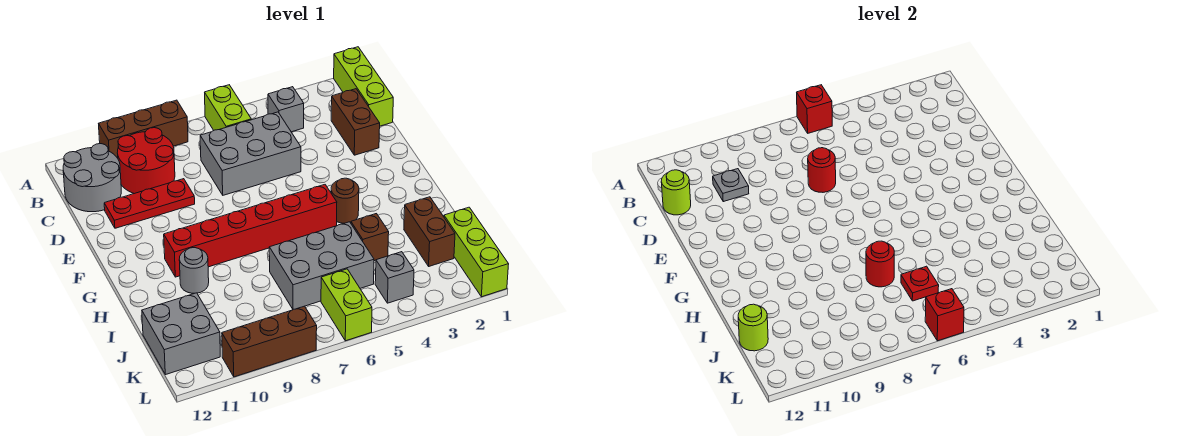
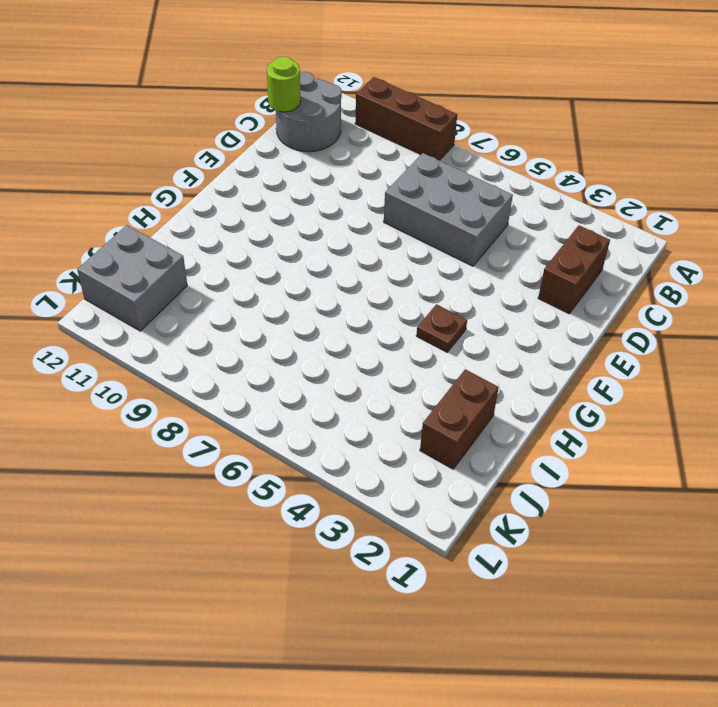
brown plate G4 level 1 -> brown round brick G4 level 1
none -> lime brick A1:C1 level 1
none -> lime brick A6:B6 level 1
none -> grey brick B4 level 1

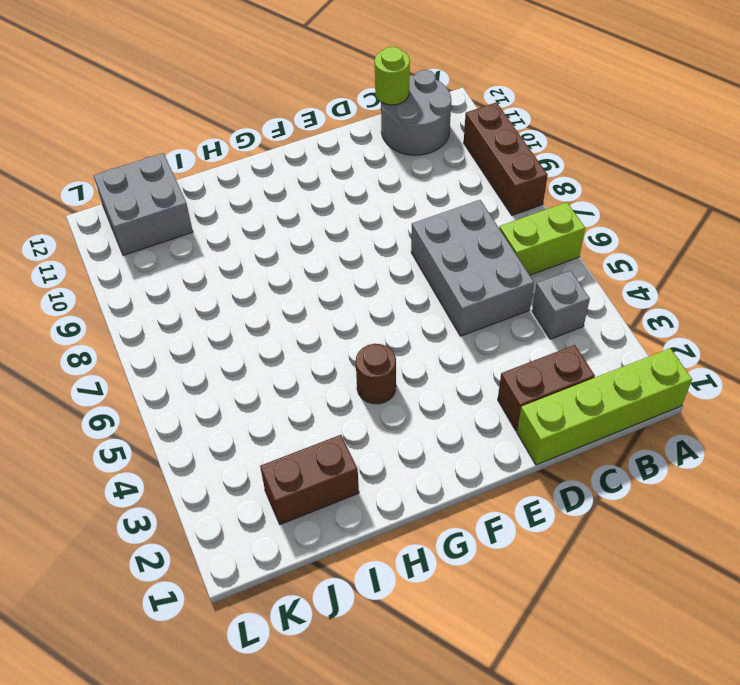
lime brick A1:D1 level 1 -> lime brick A1:C1 level 1
none -> red round brick B9:C10 level 1
none -> red plate D9:D11 level 1
none -> red brick G5:G10 level 1

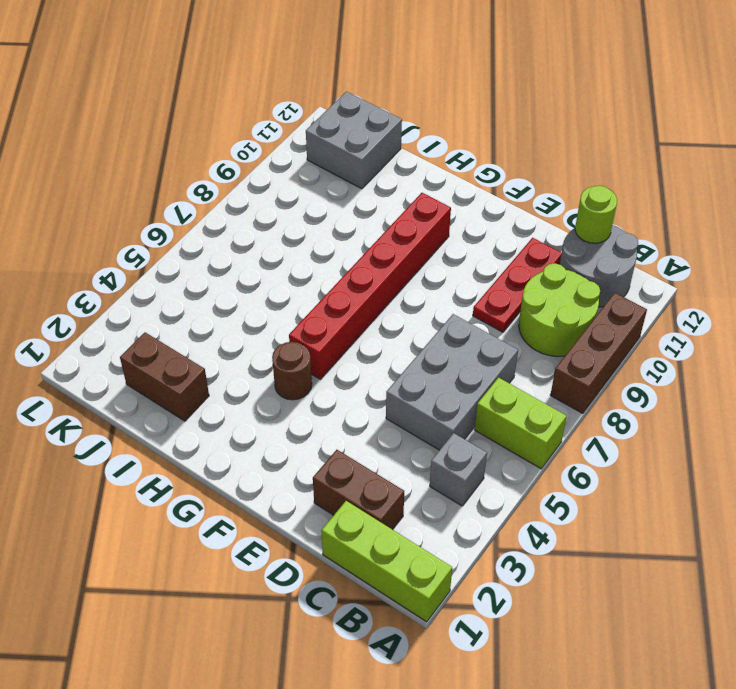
lime round brick B9:C10 level 1 -> red round brick B9:C10 level 1
none -> grey round brick H10 level 1
none -> brown brick I4 level 1
none -> grey brick I5:J7 level 1

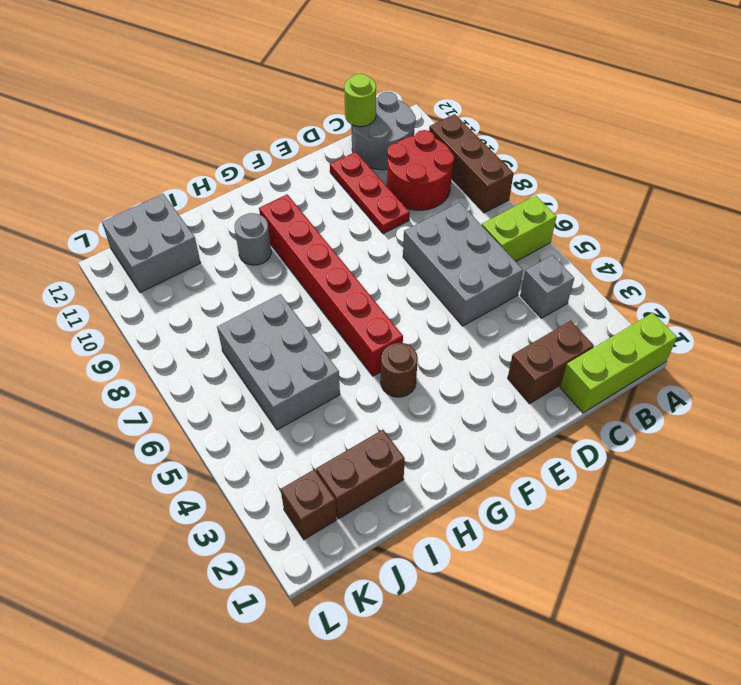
brown brick K2 level 1 -> brown brick I4 level 1
none -> lime brick J1:L1 level 1
none -> grey brick K4 level 1
none -> lime brick K6:L6 level 1

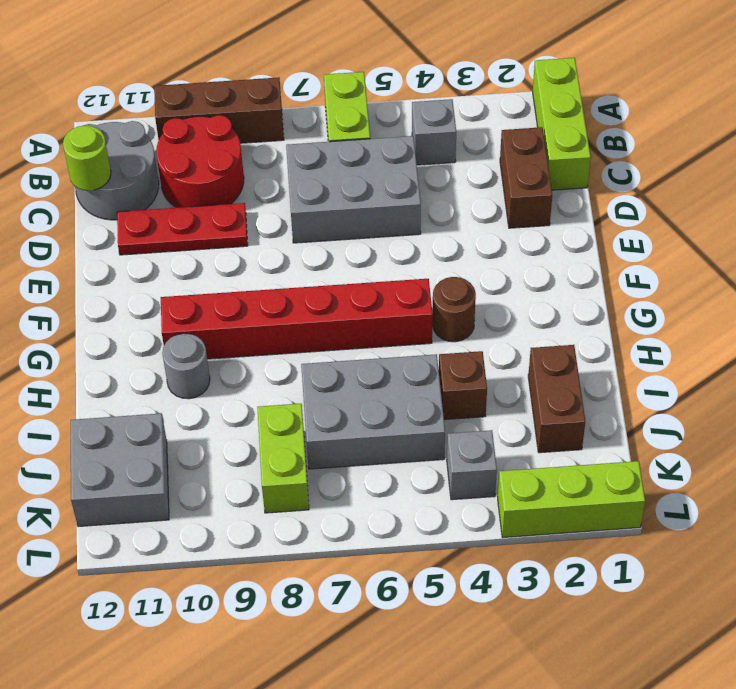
lime brick J8:K8 level 1 -> lime brick K6:L6 level 1
lime brick L1:L3 level 1 -> lime brick J1:L1 level 1
none -> brown brick L8:L10 level 1
none -> red brick A6 level 2
none -> grey plate C10 level 2

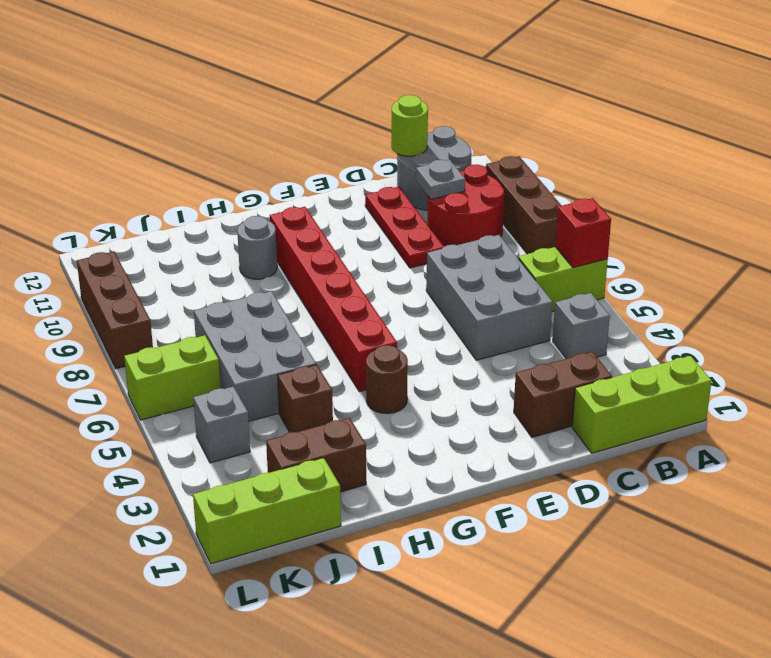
none -> grey brick J11:K12 level 1
none -> red round brick D7 level 2
none -> red round brick I7 level 2

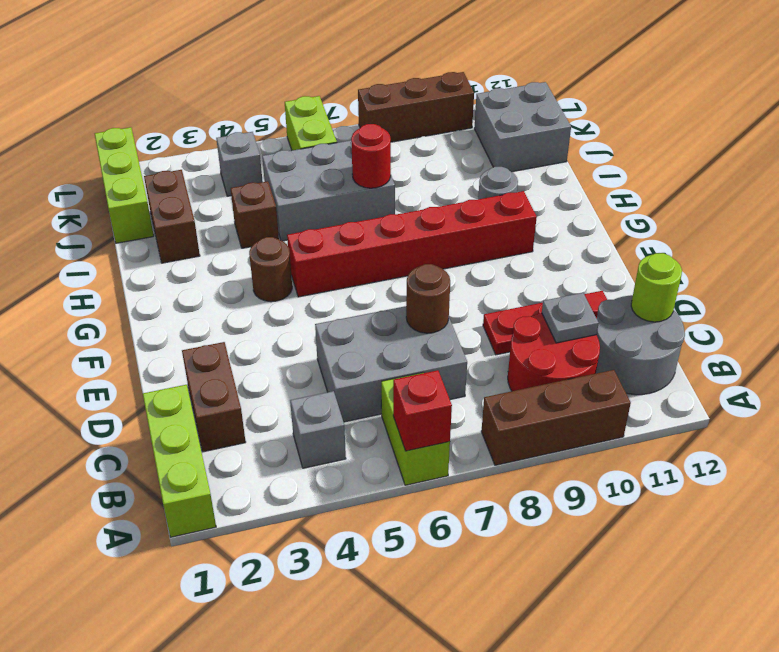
brown round brick D7 level 2 -> red round brick D7 level 2
none -> red plate J6 level 2
none -> lime round brick J12 level 2
none -> red brick L6 level 2

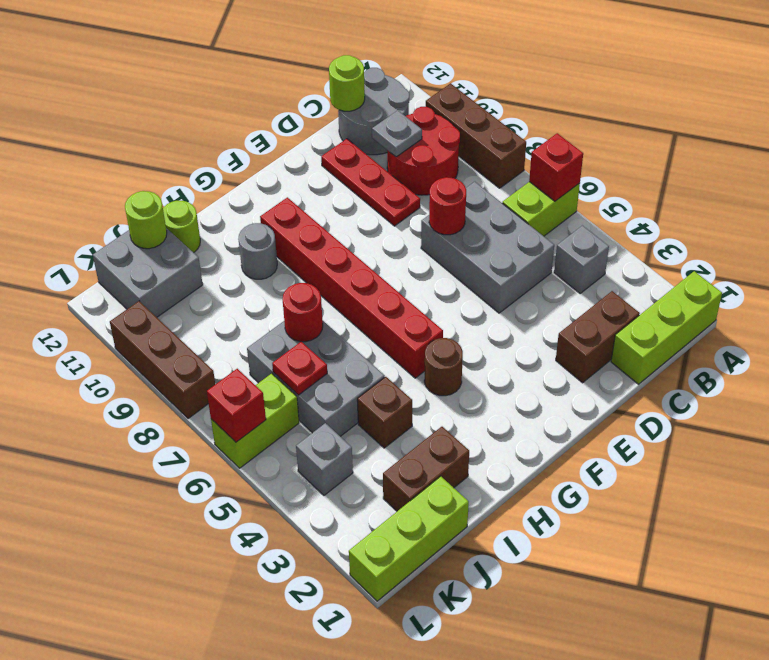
lime round brick I12 level 1 -> none

